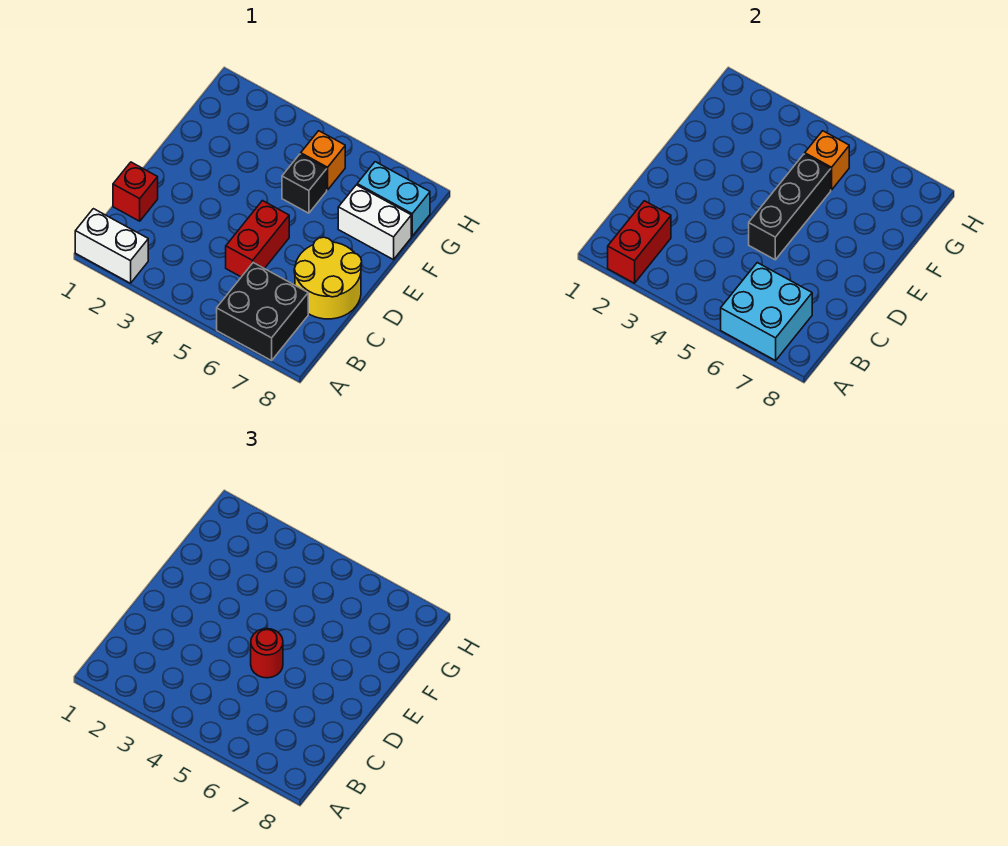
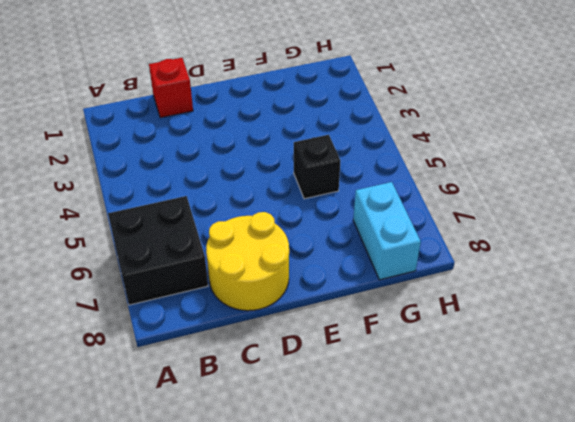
none -> white brick A1:A2 level 1
none -> red brick C5:D5 level 1
none -> white brick F7:F8 level 1

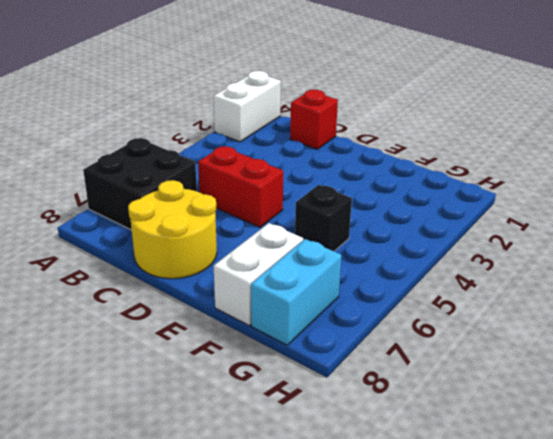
none -> orange brick G5 level 1
none -> red brick A2:B2 level 2
none -> cyan brick A6:B7 level 2

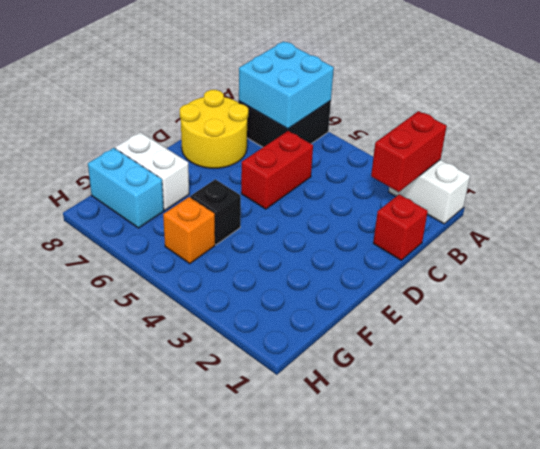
none -> black brick D5:F5 level 2
none -> orange brick G5 level 2
none -> red round brick D5 level 3

